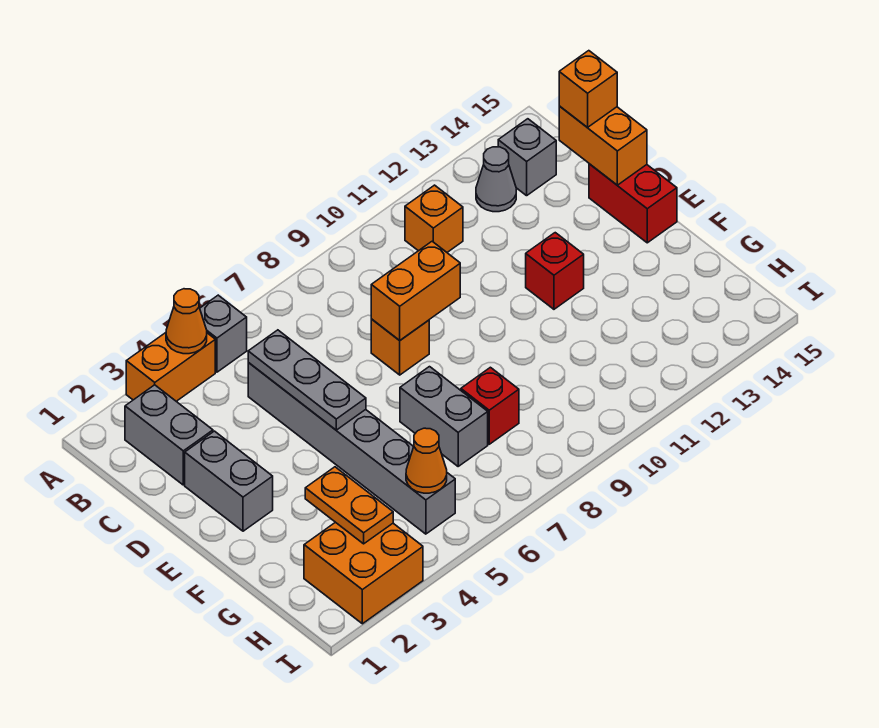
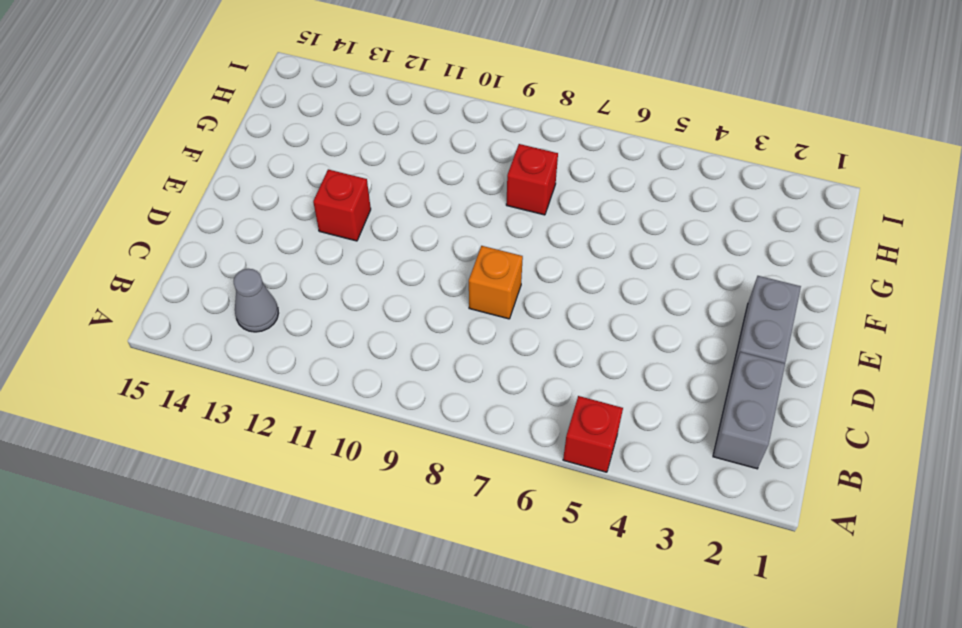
red brick A5 level 1 -> grey brick A5 level 1
none -> orange brick A3:A4 level 1
none -> orange brick B11 level 1
none -> grey brick B14 level 1

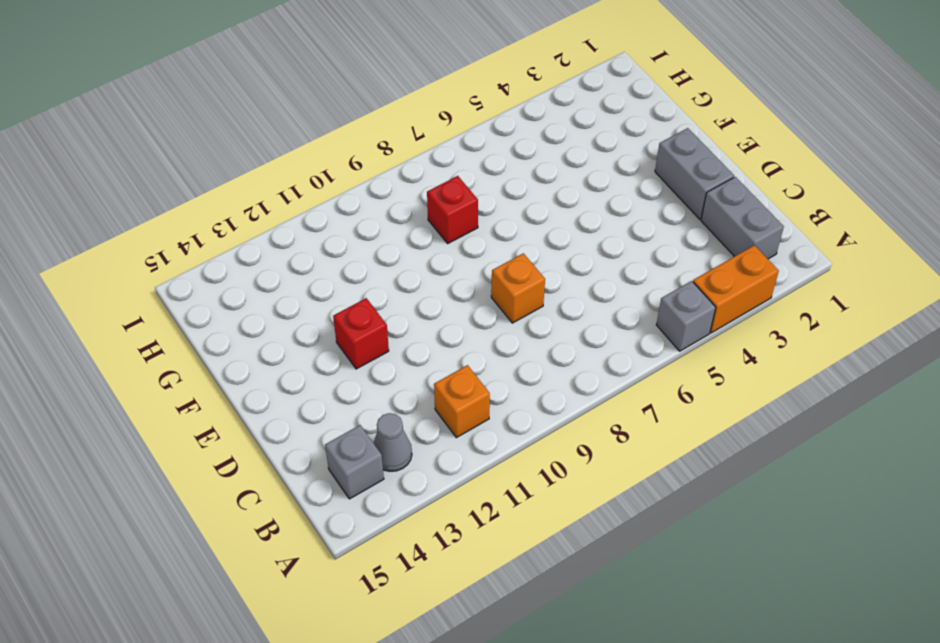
none -> grey brick C5:H5 level 1
none -> red brick D15:E15 level 1
none -> grey brick F7:G7 level 1

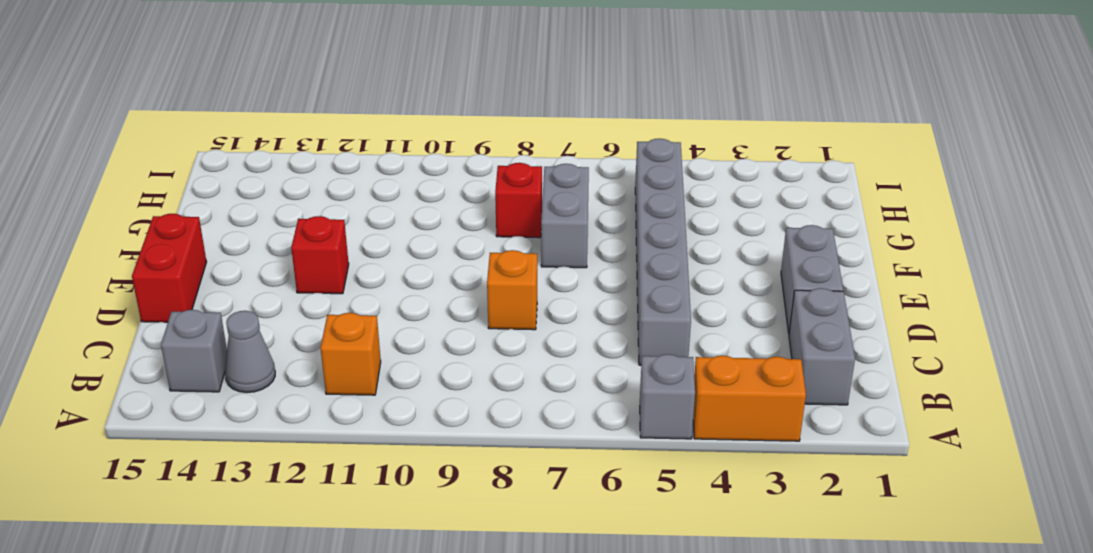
none -> orange brick H2:I3 level 1
none -> orange cone A4 level 2
none -> grey plate C5:E5 level 2

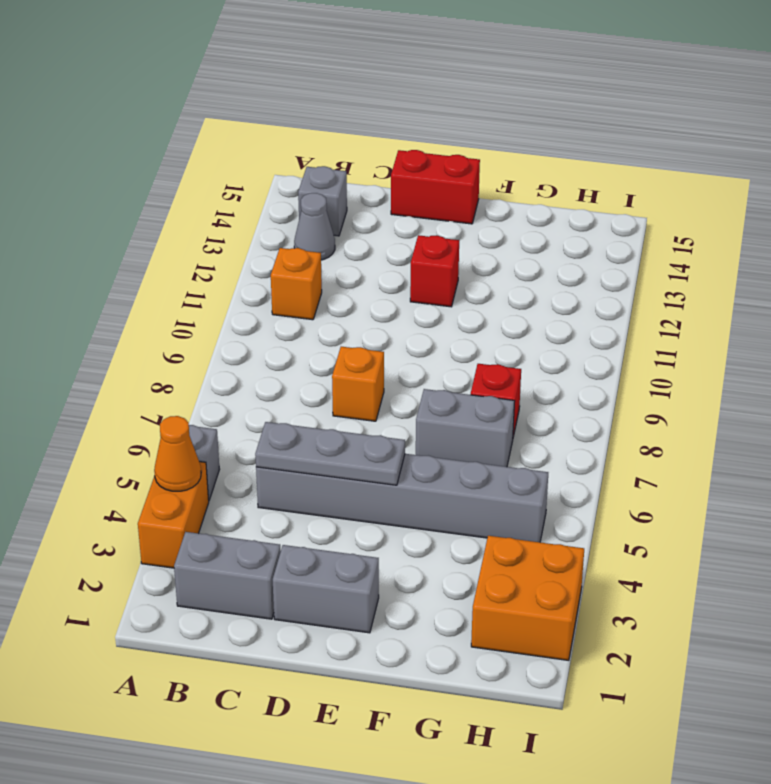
none -> orange brick C15:D15 level 2
none -> orange brick D8:D9 level 2
none -> orange plate G3:H3 level 2

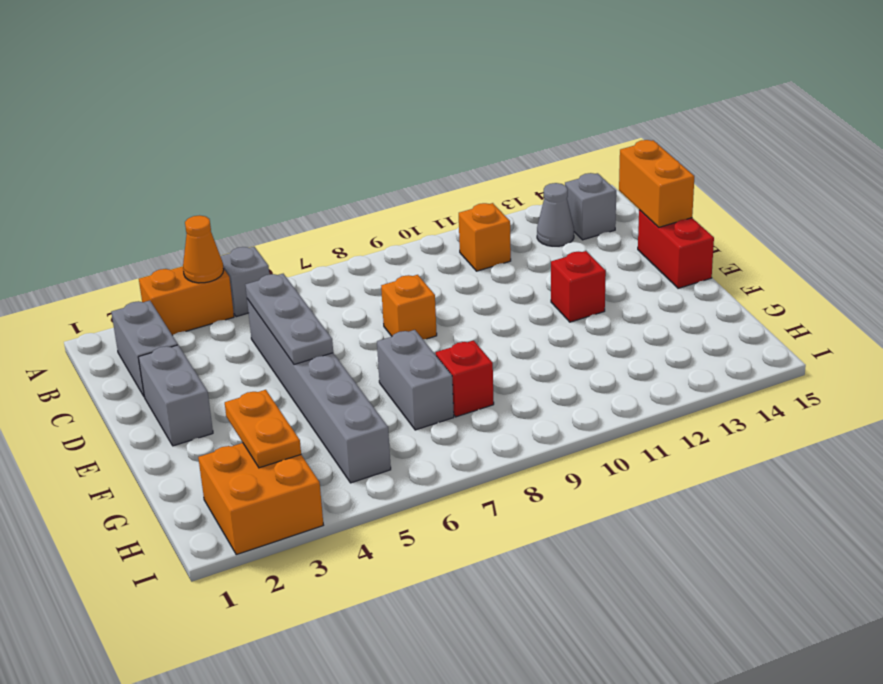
none -> orange brick D8:D9 level 2
none -> orange cone H5 level 2
none -> orange brick C15 level 3

